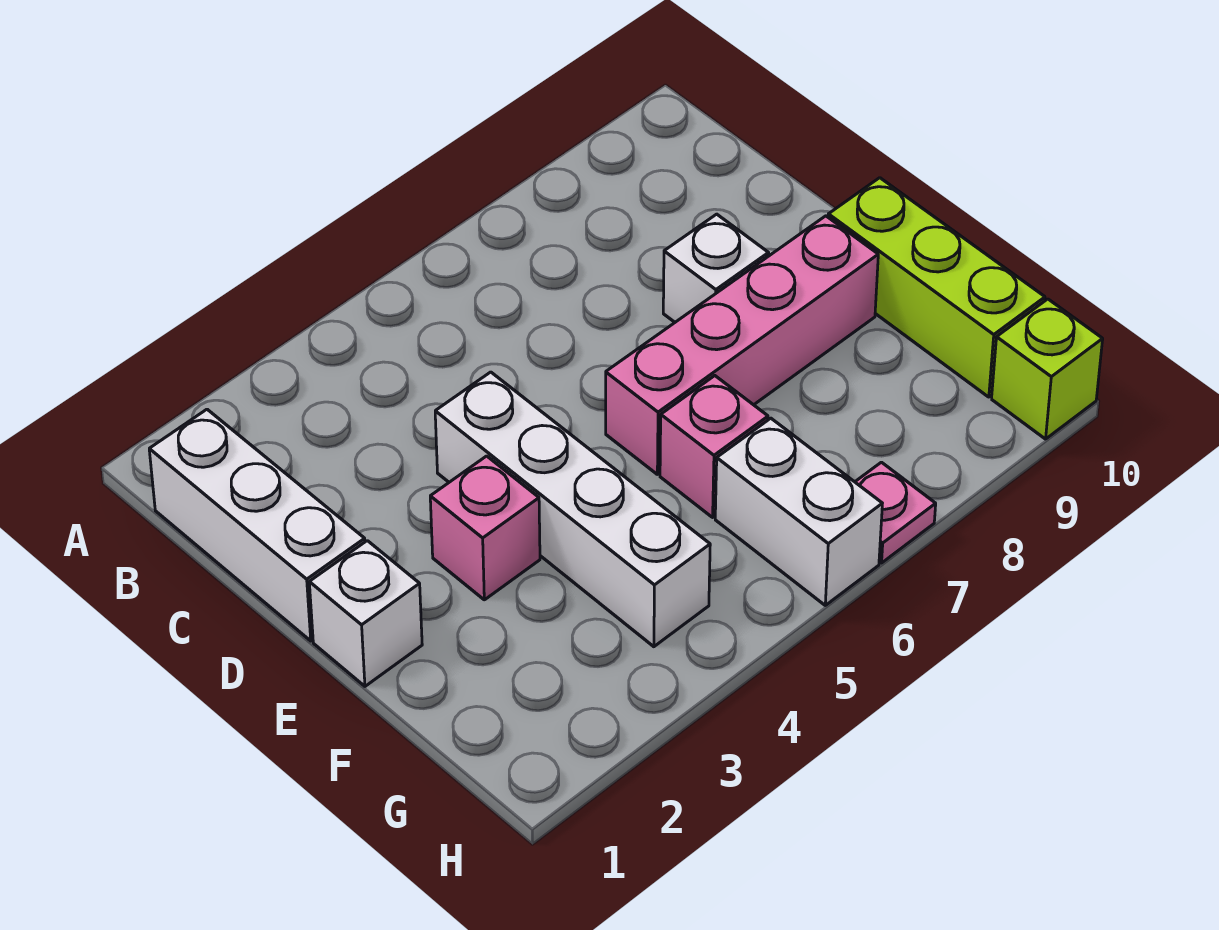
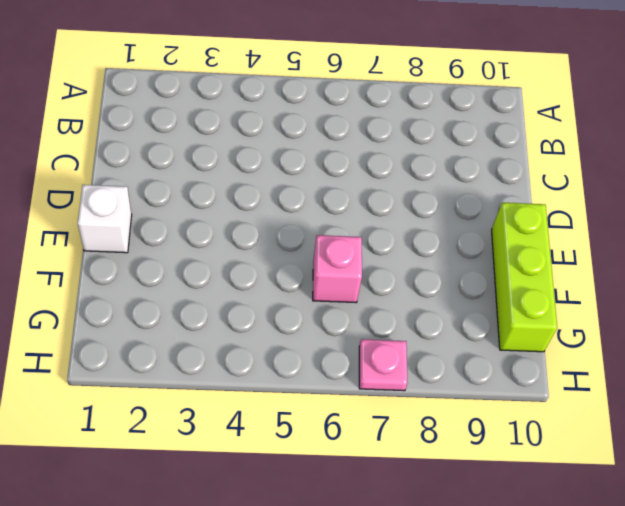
none -> white brick B1:D1 level 1
none -> white brick D4:G4 level 1

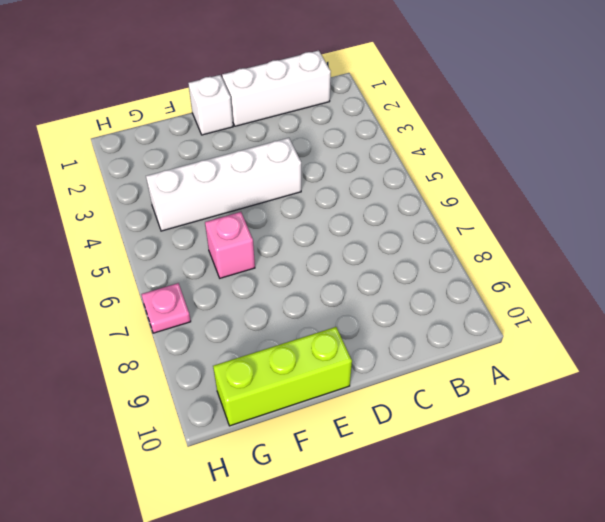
none -> white brick D8 level 1
none -> pink brick E3 level 1

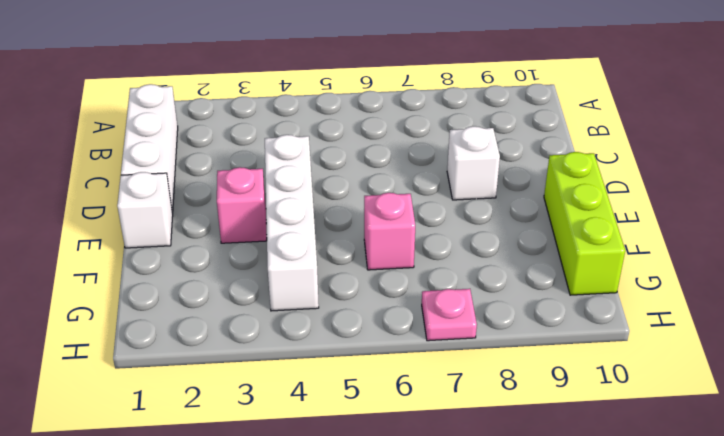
none -> pink brick E6:E9 level 1
none -> white brick G6:H6 level 1

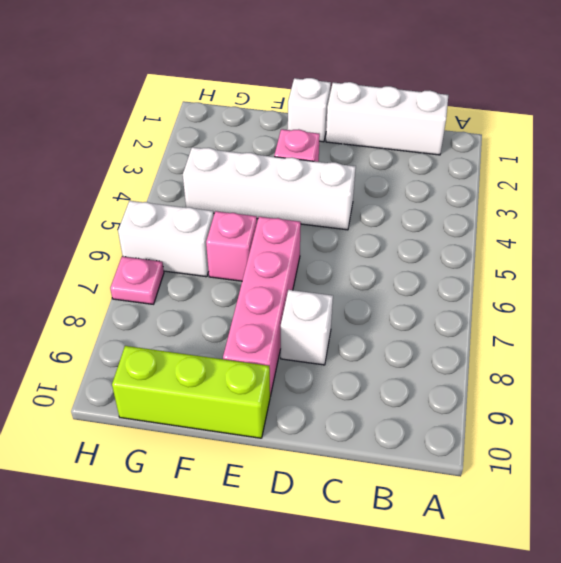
none -> lime brick H10 level 1

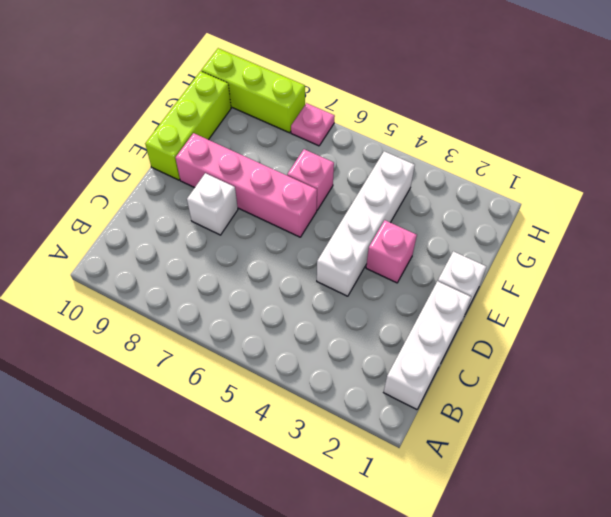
lime brick H8:H10 level 1 -> lime brick H10 level 1
none -> white brick G6:H6 level 1

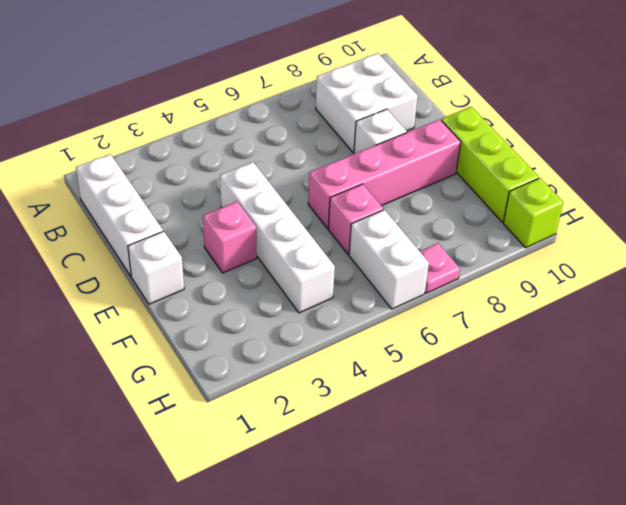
white brick B8:C9 level 1 -> none

